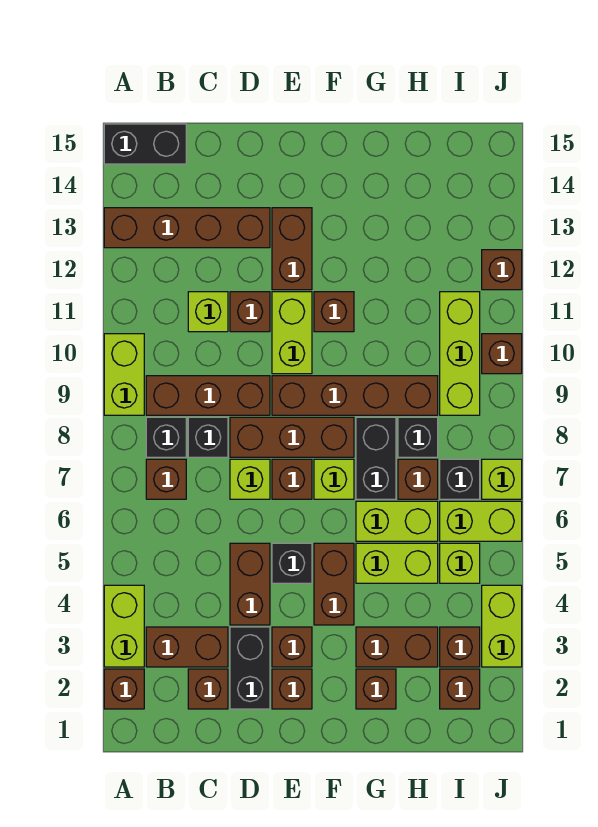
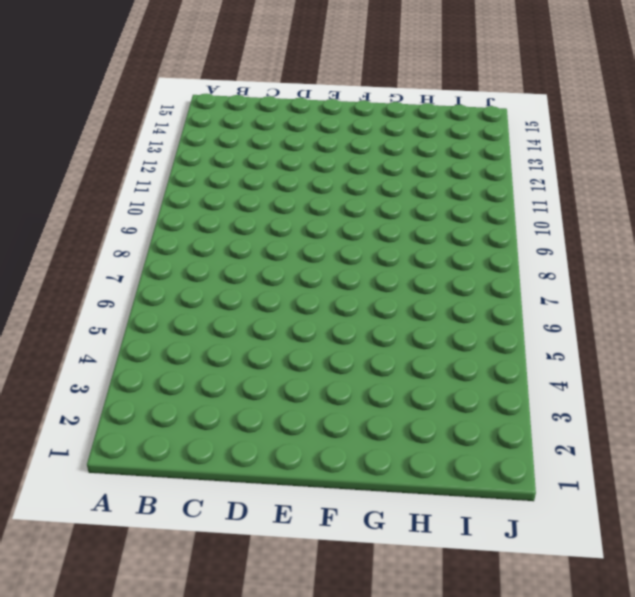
none -> brown brick A2 level 1
none -> lime brick A3:A4 level 1
none -> lime brick A9:A10 level 1
none -> brown brick A13:D13 level 1

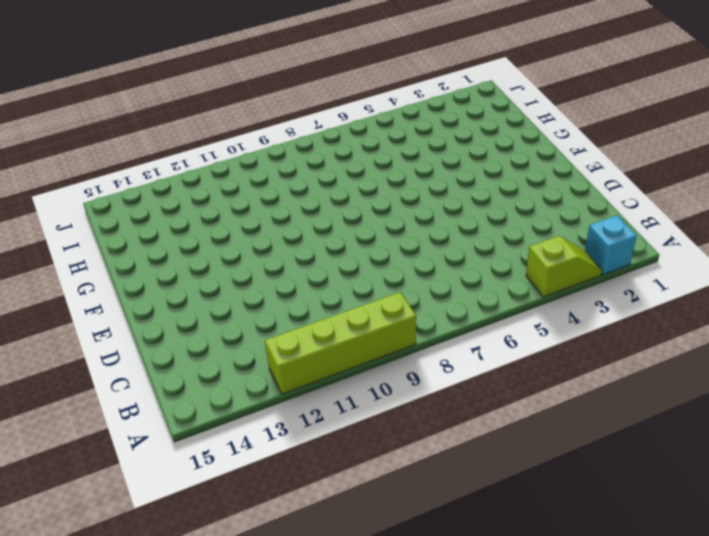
cyan brick A2 level 1 -> brown brick A2 level 1
lime slope A3:A4 level 1 top 4 -> lime brick A3:A4 level 1
lime brick A9:A12 level 1 -> lime brick A9:A10 level 1
none -> brown brick A13:D13 level 1
none -> black brick A15:B15 level 1
none -> brown brick B3:C3 level 1
none -> brown brick B7 level 1

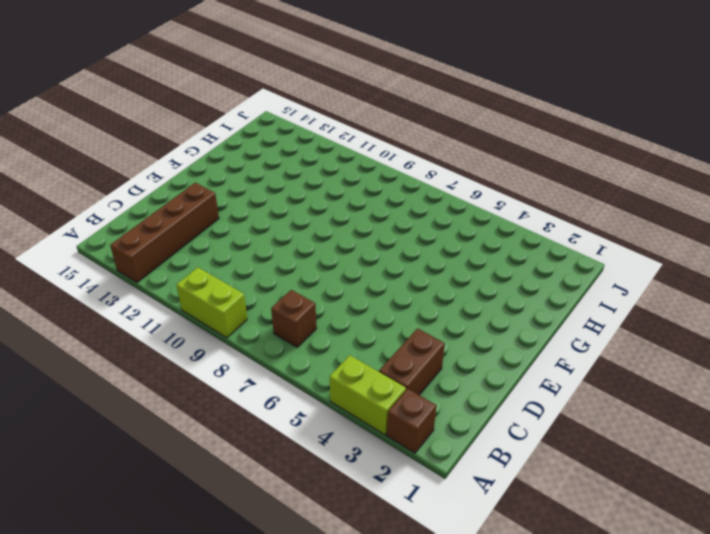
none -> black brick A15:B15 level 1
none -> black brick B8 level 1
none -> brown brick B9:D9 level 1
none -> brown brick C2 level 1

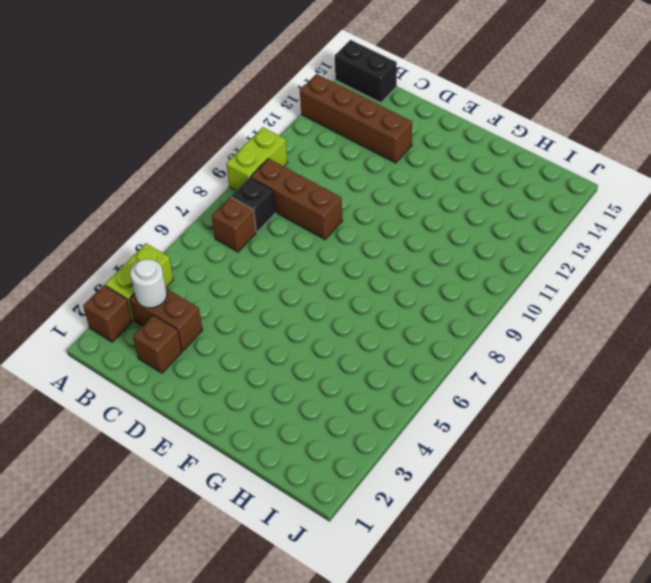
white round brick B3 level 2 -> none
none -> black brick C8 level 1
none -> lime brick C11 level 1
none -> black brick D2:D3 level 1
none -> brown brick D4:D5 level 1

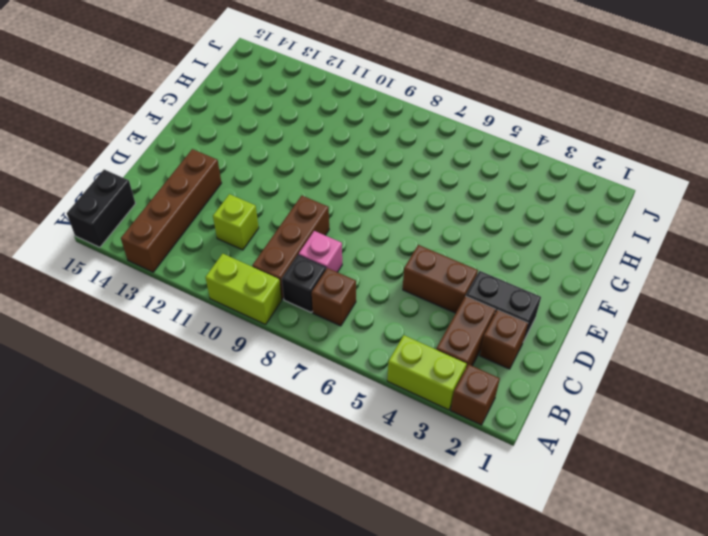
pink brick C8 level 1 -> black brick C8 level 1
none -> lime brick D7 level 1
none -> brown brick D8:F8 level 1
none -> brown brick D11 level 1
none -> brown brick E2 level 1

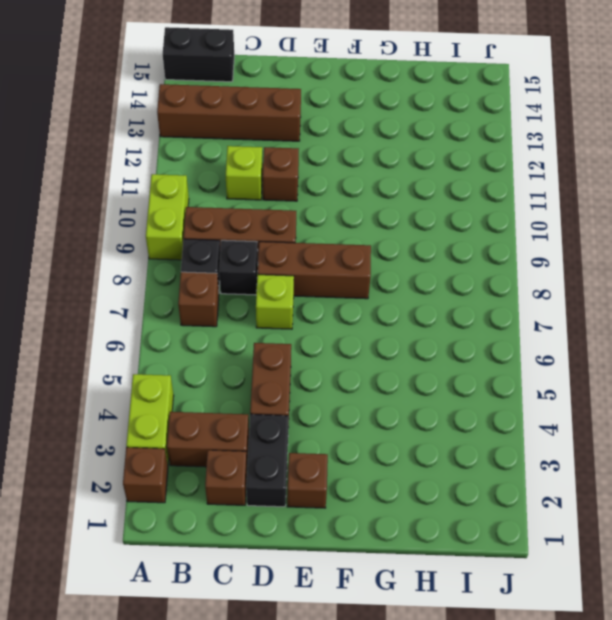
none -> brown brick E3 level 1
none -> black brick E5 level 1
none -> brown brick E7 level 1
none -> brown brick E9:H9 level 1

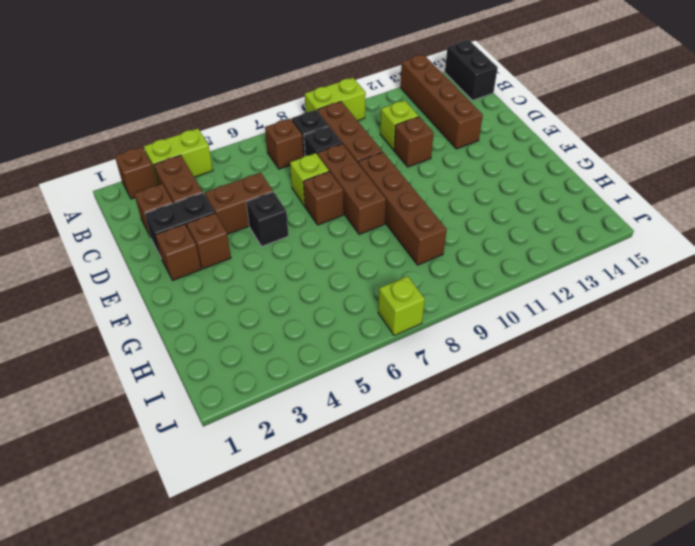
none -> lime brick E10:E11 level 1
none -> brown brick E12:E13 level 1
none -> brown brick F4:F5 level 1
none -> lime brick F7 level 1

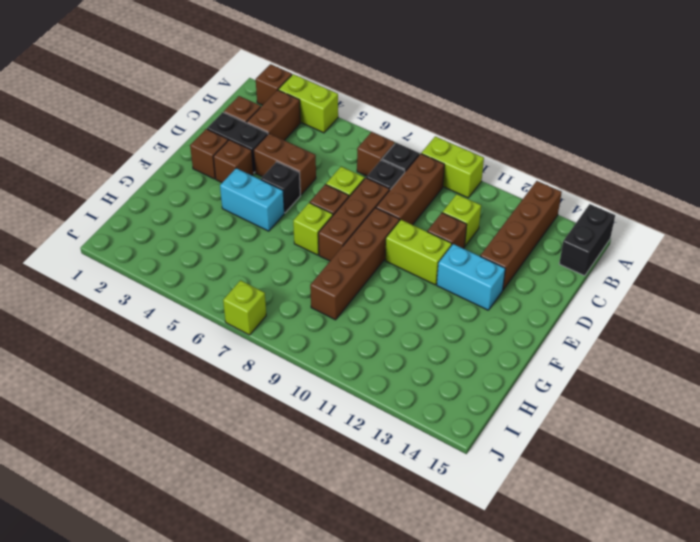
cyan brick E12:E13 level 1 -> brown brick E12:E13 level 1
cyan brick F4:F5 level 1 -> brown brick F4:F5 level 1
none -> brown brick F11 level 1
none -> brown brick G2 level 1
none -> brown brick G3:H3 level 1
none -> lime brick G5:H5 level 1

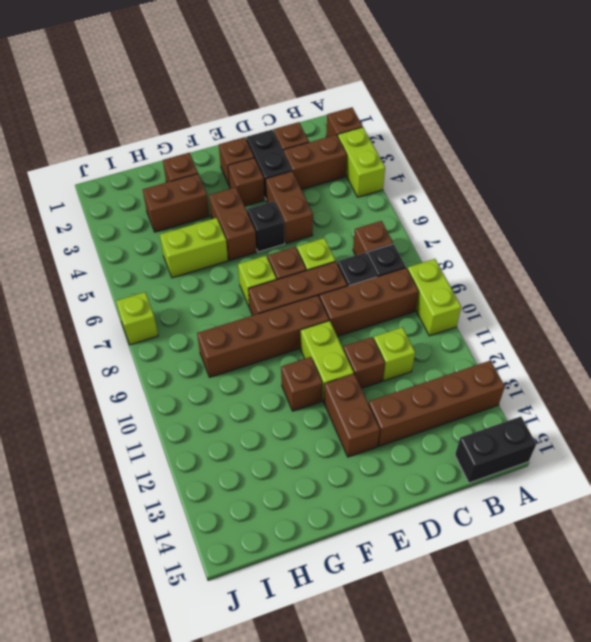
none -> lime brick G6:H6 level 1
none -> black brick G7:G8 level 1
none -> brown brick H7 level 1
none -> black brick H8 level 1

